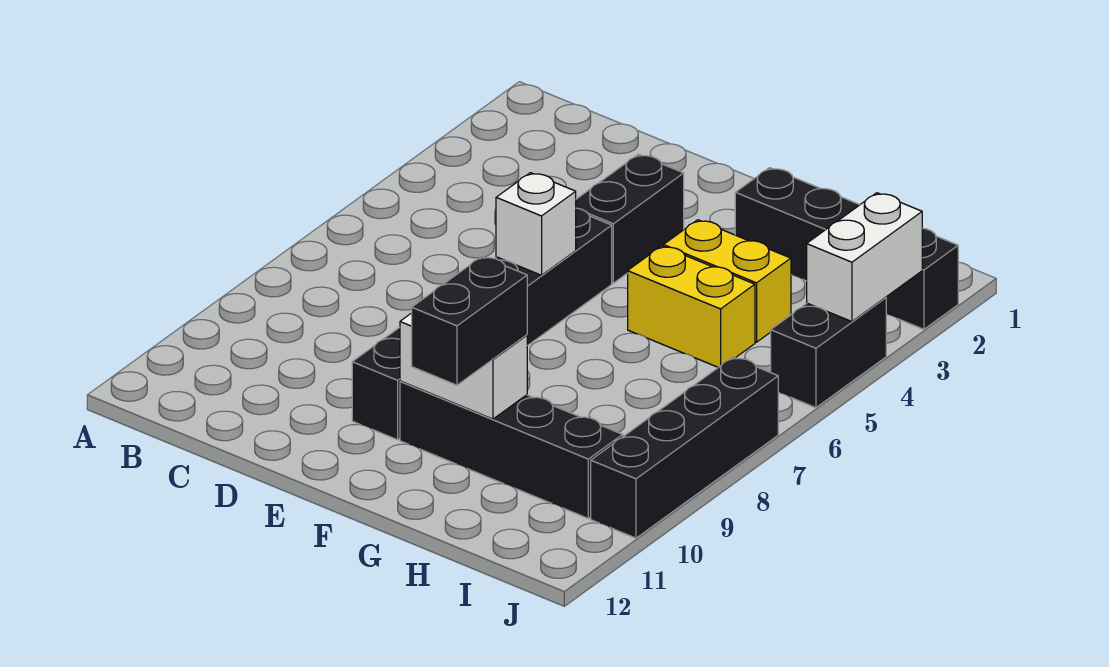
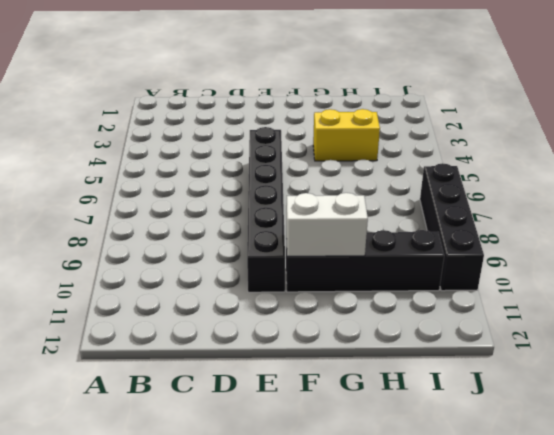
none -> black brick E3:E4 level 1
none -> black brick G2:J2 level 1
none -> yellow brick G5:H5 level 1

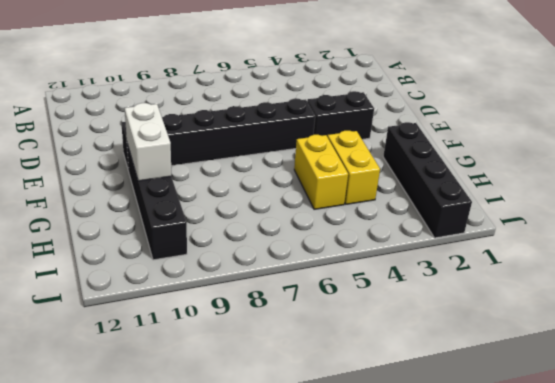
none -> black brick J4:J5 level 1
none -> black brick J7:J10 level 1
none -> white brick E6 level 2

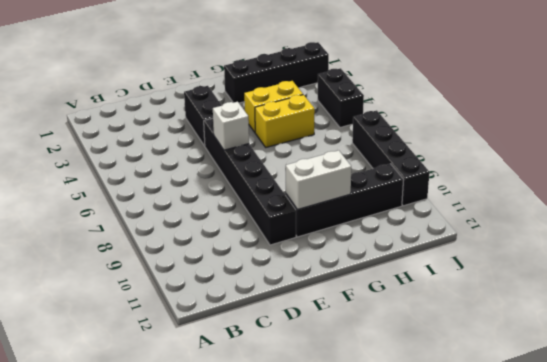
none -> white brick J3:J4 level 2
none -> black brick G10:G11 level 3

